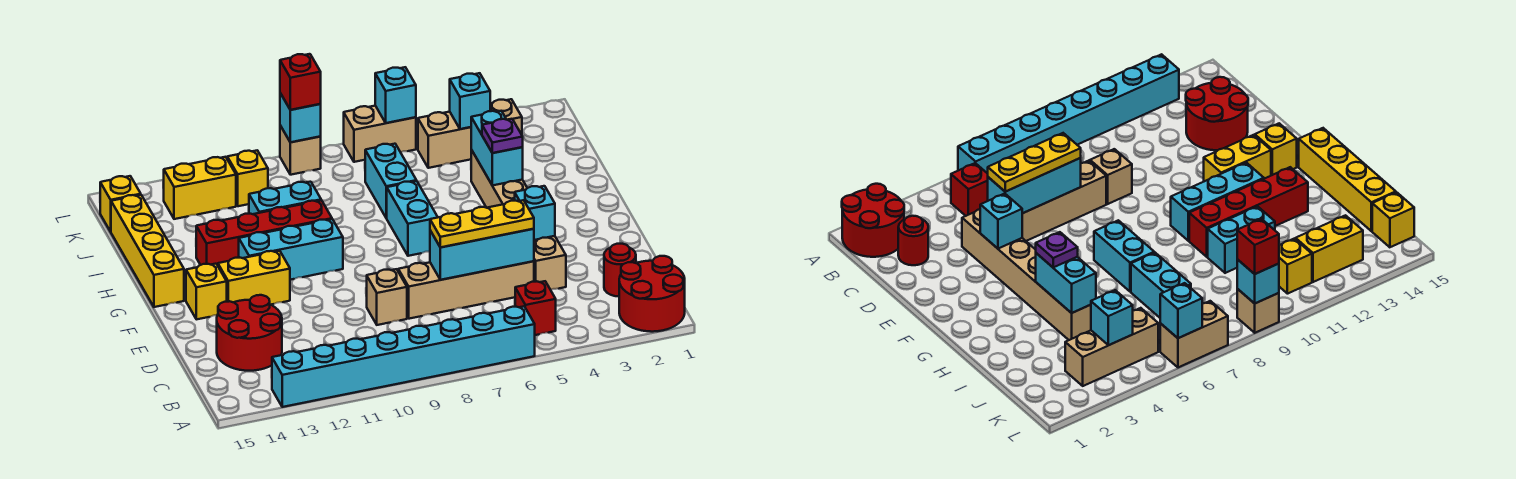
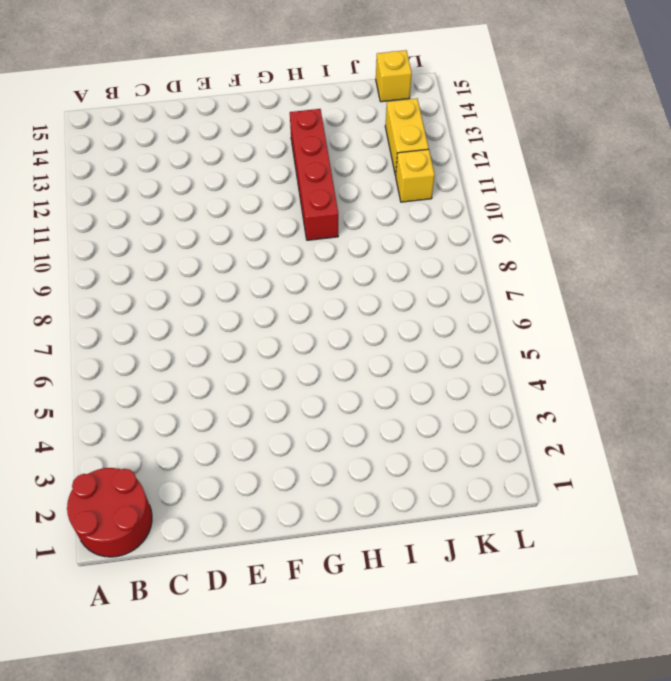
none -> cyan brick A6:A13 level 1
none -> red brick B5 level 1
none -> red round brick C2 level 1
none -> red round brick C13:D14 level 1

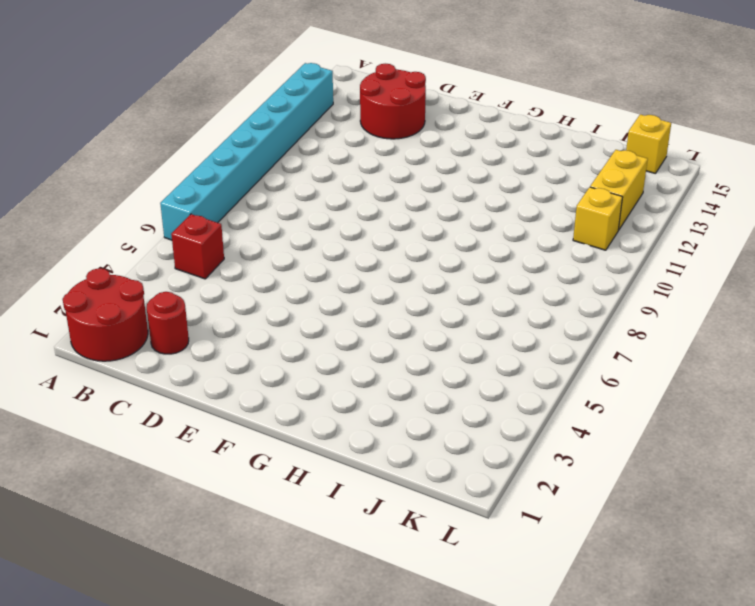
none -> tan brick D4:I4 level 1
none -> tan brick D5:D8 level 1
none -> tan brick D9 level 1
none -> yellow brick F12:F13 level 1

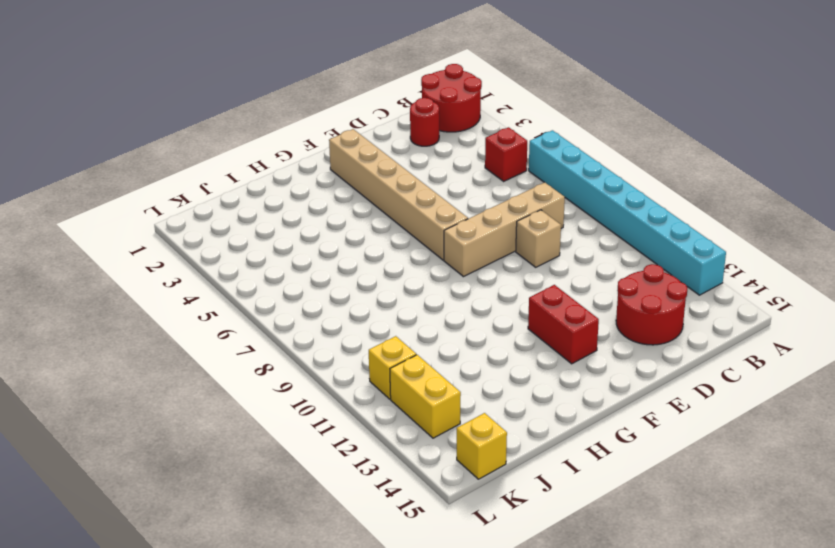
tan brick C8:F8 level 1 -> tan brick D5:D8 level 1
tan brick F2:F7 level 1 -> tan brick D4:I4 level 1
red brick F12:F13 level 1 -> yellow brick F12:F13 level 1
none -> yellow brick F14 level 1
none -> cyan brick G7:H7 level 1
none -> cyan brick G10:G12 level 1
none -> yellow brick G15:J15 level 1

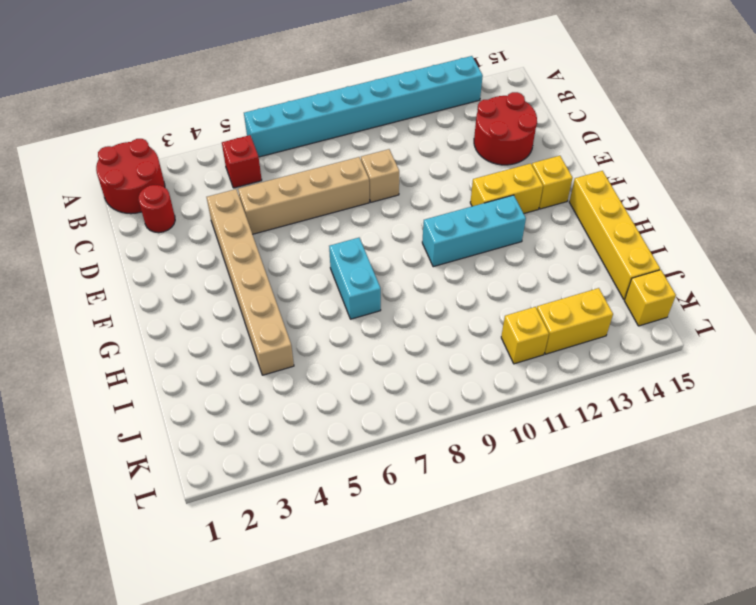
none -> red brick H10:H13 level 1
none -> cyan brick I7:J7 level 1
none -> cyan brick I10:I11 level 1
none -> tan brick K3:K5 level 1

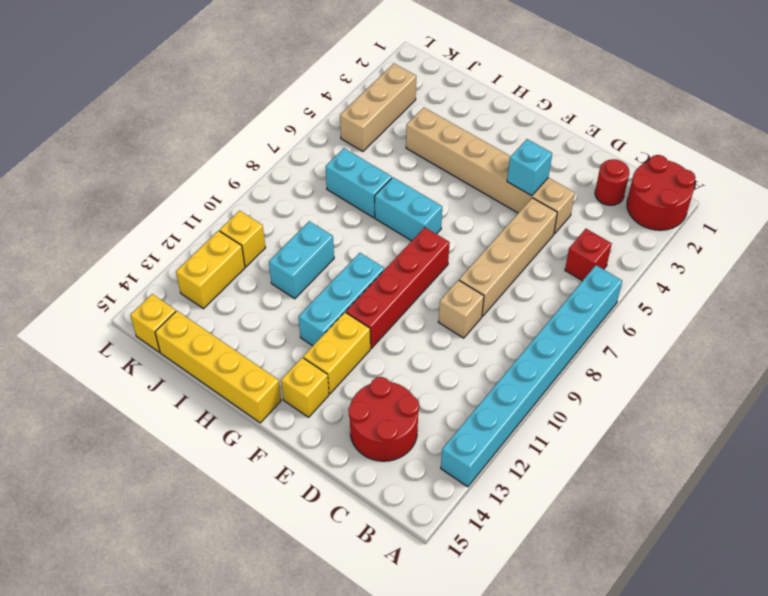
red brick F8:F11 level 1 -> red brick H10:H13 level 1
none -> tan brick L6:L7 level 1
none -> tan brick L9 level 1
none -> cyan brick D5:D7 level 2
none -> cyan brick H4:I4 level 2

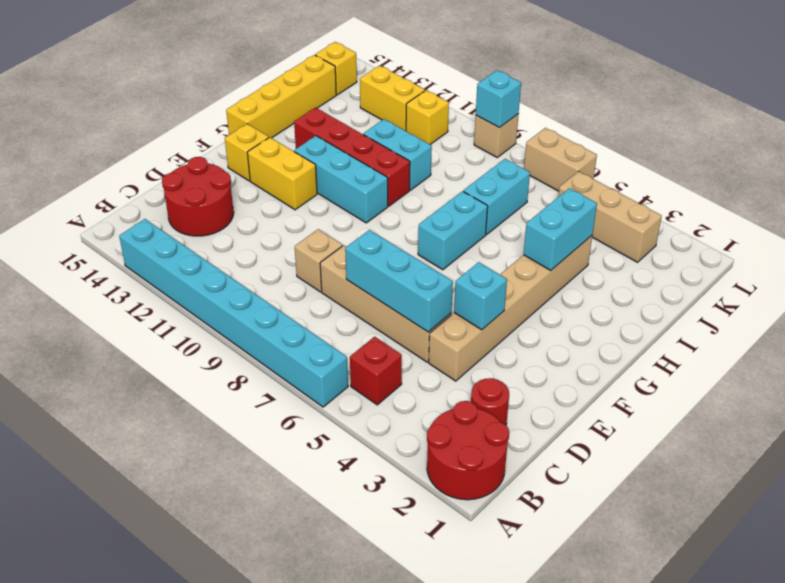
none -> cyan brick K4 level 2
none -> cyan brick L6 level 2
none -> yellow plate D5:D7 level 3
none -> purple plate H4 level 3

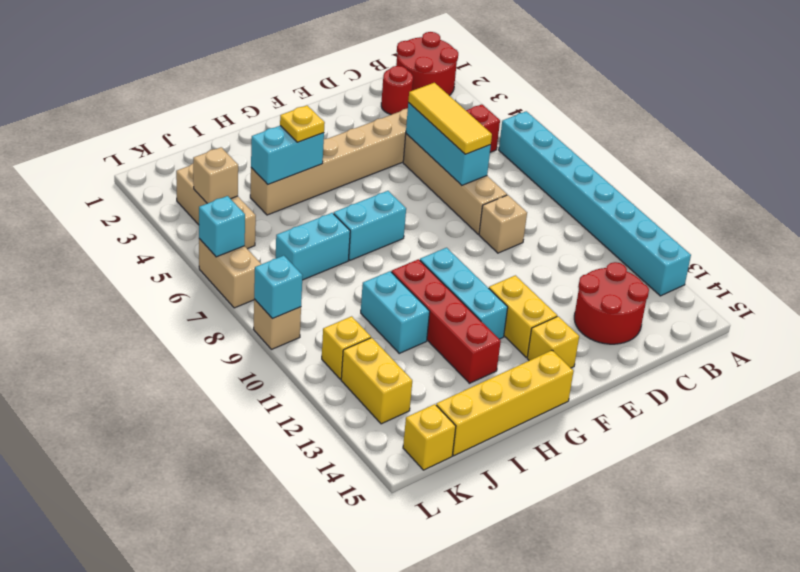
yellow tile D5:D7 level 3 -> yellow plate D5:D7 level 3
yellow plate H4 level 3 -> purple plate H4 level 3
tan brick K4 level 2 -> cyan brick K4 level 2
none -> cyan brick E4 level 2
none -> red brick L9 level 3

